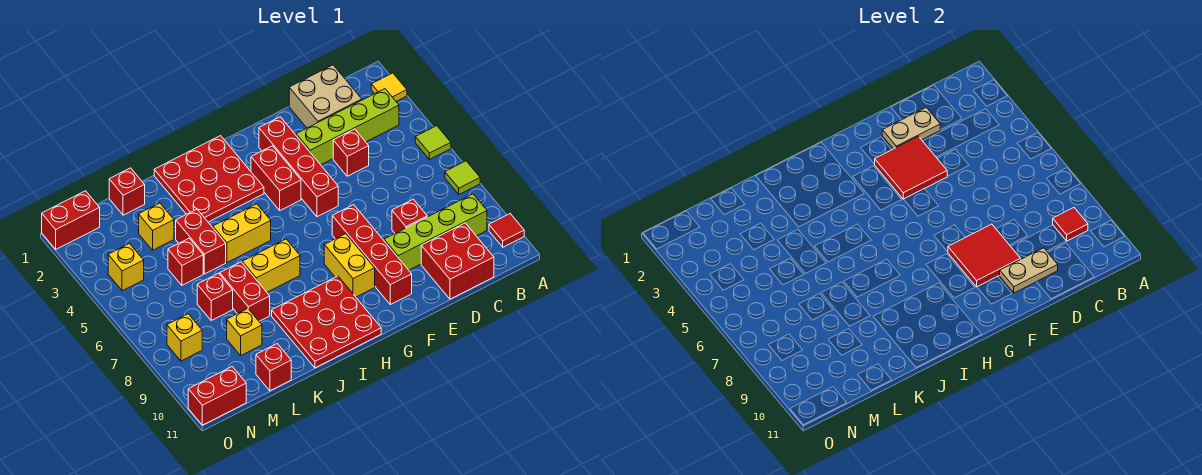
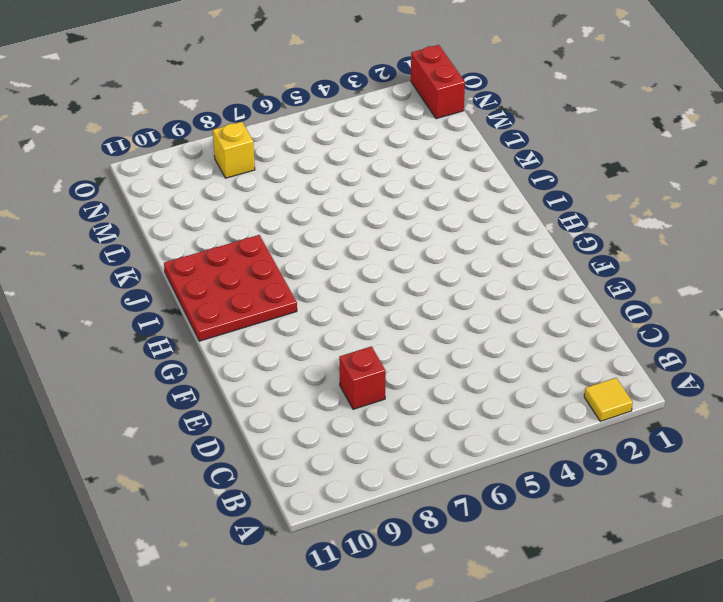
none -> lime tile A5 level 1
none -> lime tile A7 level 1
none -> red tile A10 level 1
none -> lime brick B3:E3 level 1

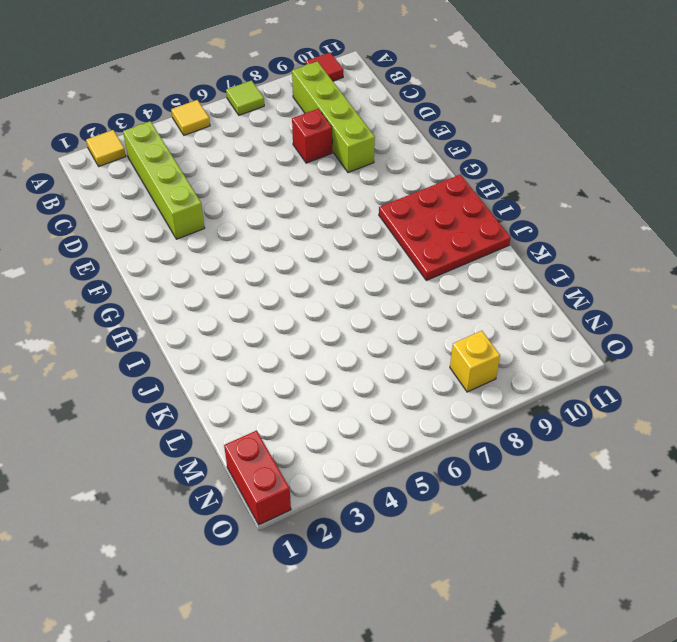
yellow tile A5 level 1 -> lime tile A5 level 1
none -> tan brick C1:D2 level 1
none -> red brick C10:D11 level 1
none -> red brick D4 level 1
none -> red brick F2:F5 level 1

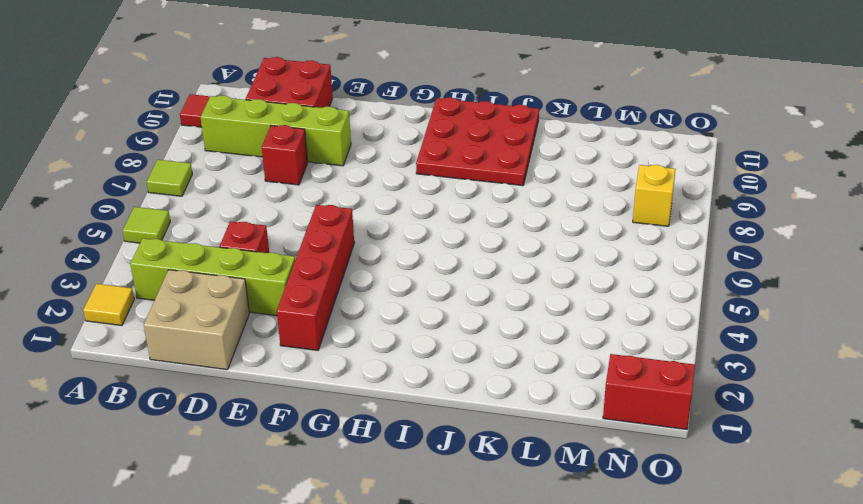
none -> red brick F7:F10 level 1
none -> red brick G3:G4 level 1
none -> yellow brick G8:G9 level 1
none -> red plate H1:J3 level 1

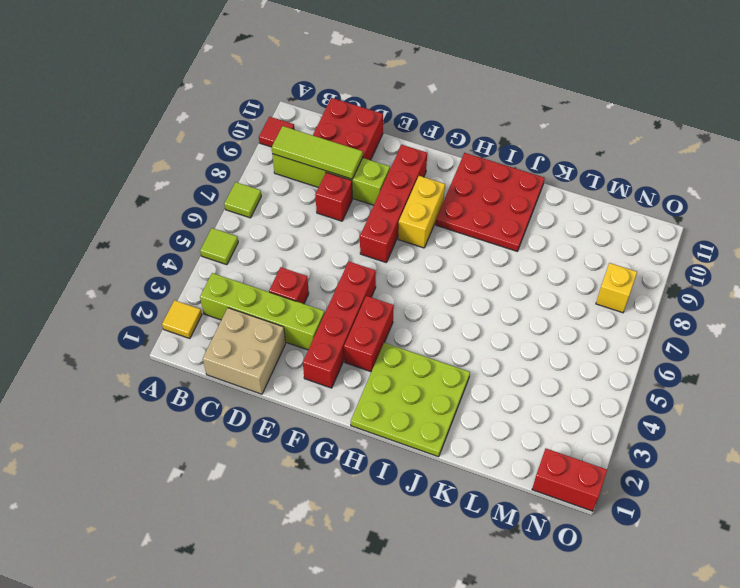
lime tile B9:D9 level 2 -> red tile B9 level 2
lime plate H1:J3 level 1 -> red plate H1:J3 level 1
none -> yellow brick I5:J5 level 1
none -> yellow brick I7:J7 level 1
none -> red brick K4:K5 level 1
none -> red brick K7:K8 level 1

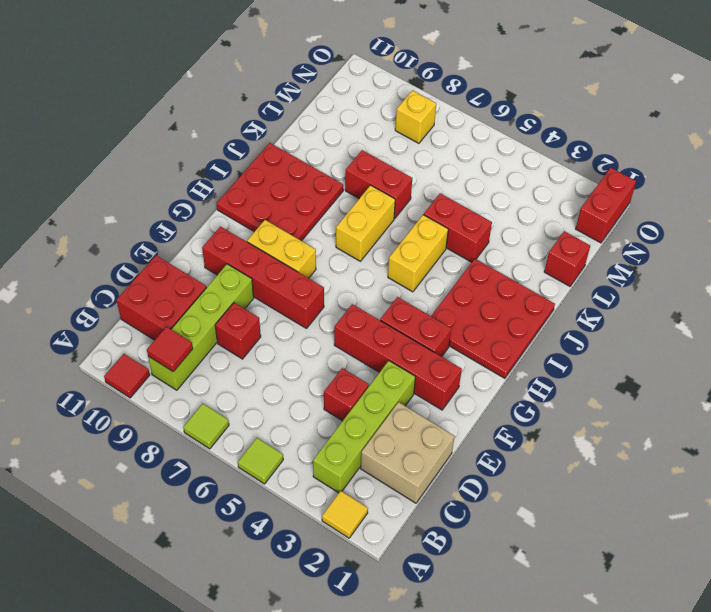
none -> yellow brick L3 level 1
none -> red brick L5 level 1
none -> red brick L7 level 1
none -> yellow brick L9 level 1

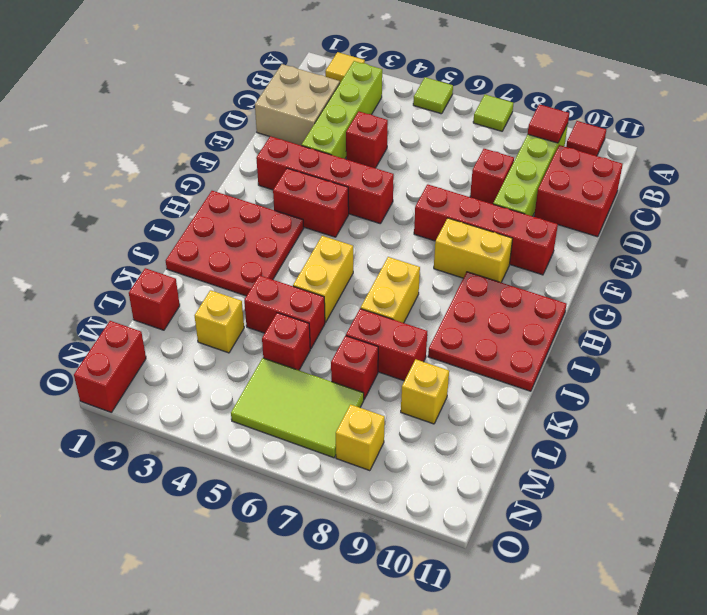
lime tile M5:N7 level 1 -> none
none -> red brick L11 level 1
none -> yellow brick N4 level 1
none -> red brick N11:O11 level 1
none -> tan plate D2:E2 level 2

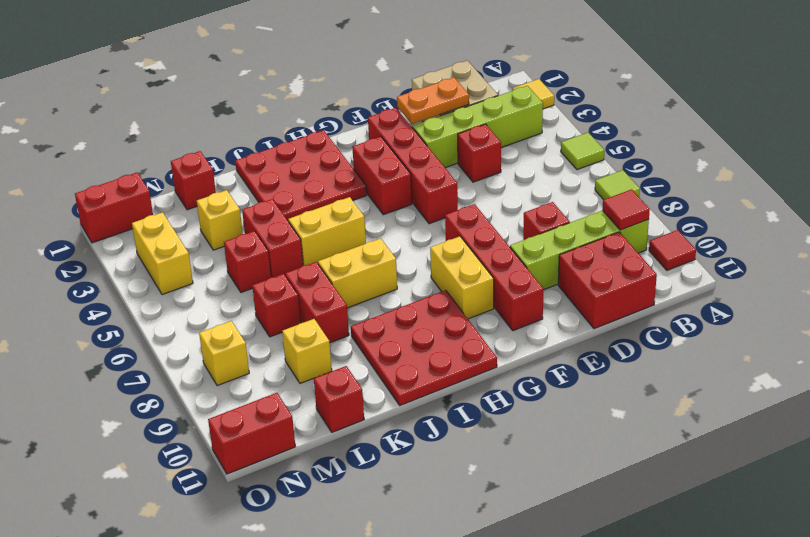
orange plate D2:E2 level 2 -> tan plate D2:E2 level 2
yellow brick N3:N4 level 1 -> yellow brick N4 level 1
none -> tan plate D10:E10 level 2
none -> red tile E3:F4 level 2
none -> red tile E8:F9 level 2

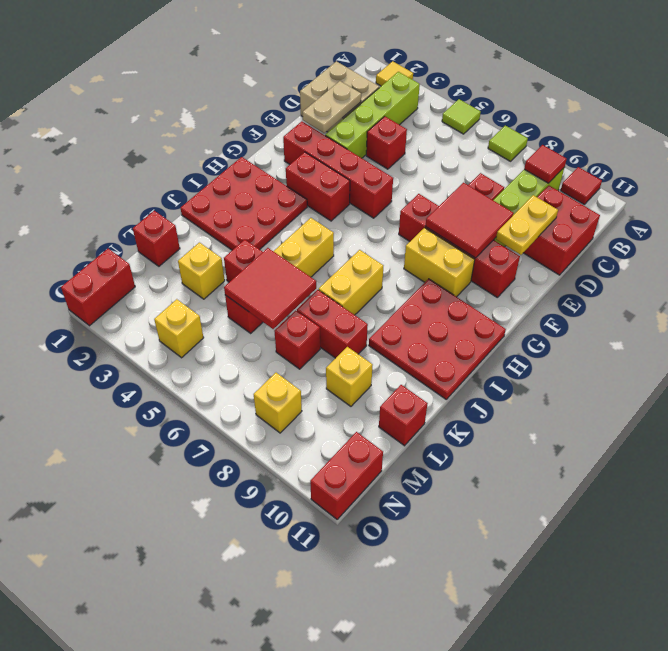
yellow plate D10:E10 level 2 -> tan plate D10:E10 level 2
red tile K5:L6 level 2 -> red tile E3:F4 level 2

